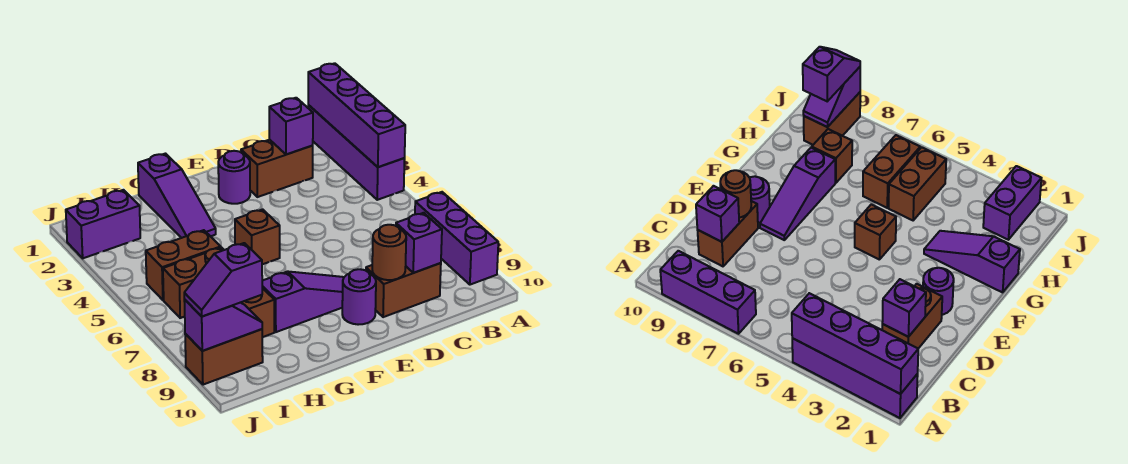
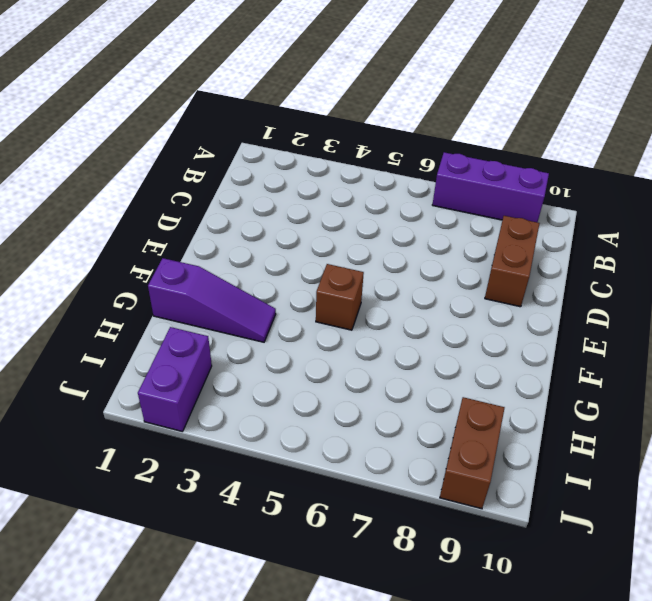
none -> purple brick A1:A4 level 1
none -> brown brick C2:D2 level 1
none -> purple round brick E2 level 1

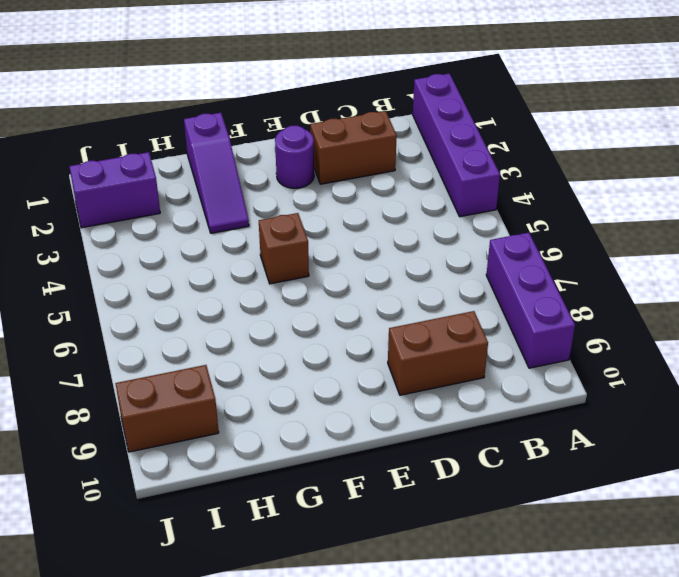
none -> purple slope E8:G8 level 1 top G
none -> purple round brick E9 level 1
none -> brown brick H5:I5 level 1

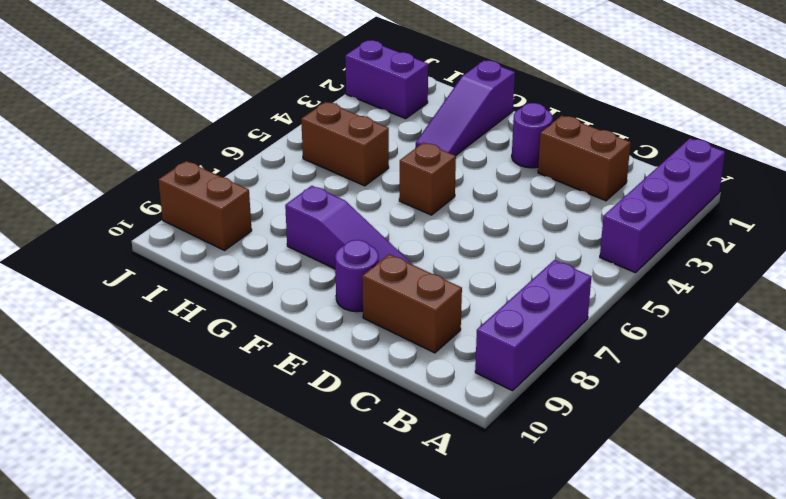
none -> brown brick H6:I6 level 1
none -> brown brick H8 level 1
none -> purple brick A1:A4 level 2

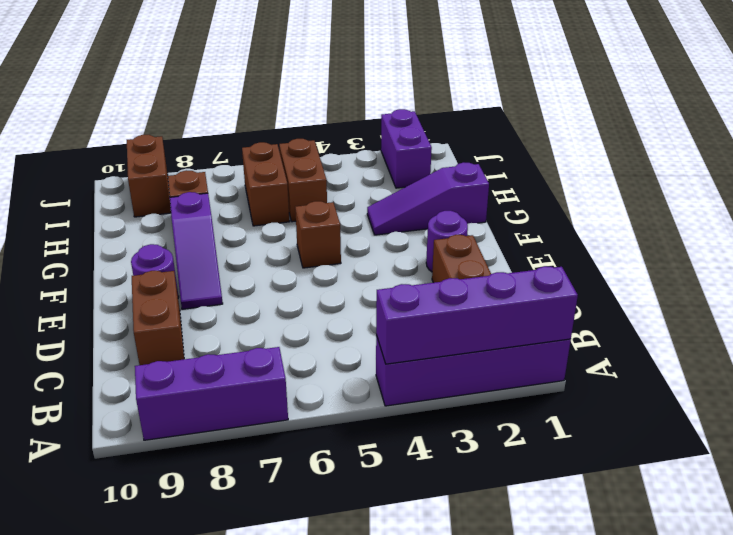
none -> purple brick C2 level 2
none -> purple brick C9 level 2
none -> brown round brick D9 level 2

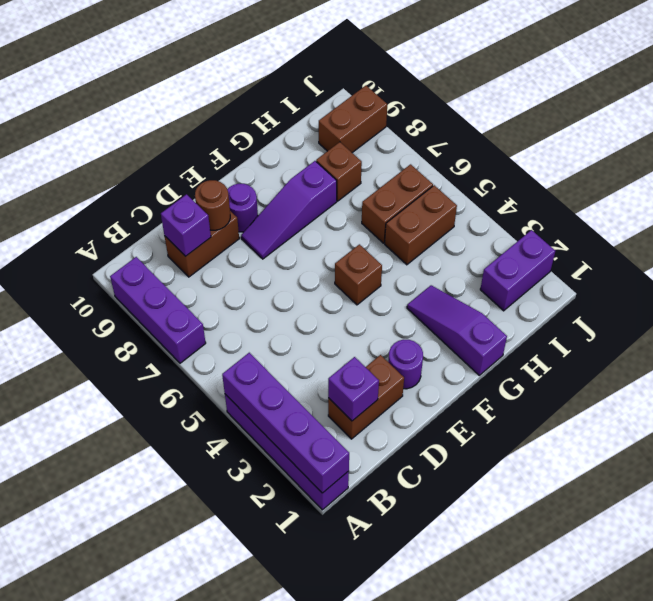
none -> purple slope I9:J9 level 2 top J
none -> purple slope I9:J9 level 3 top I

